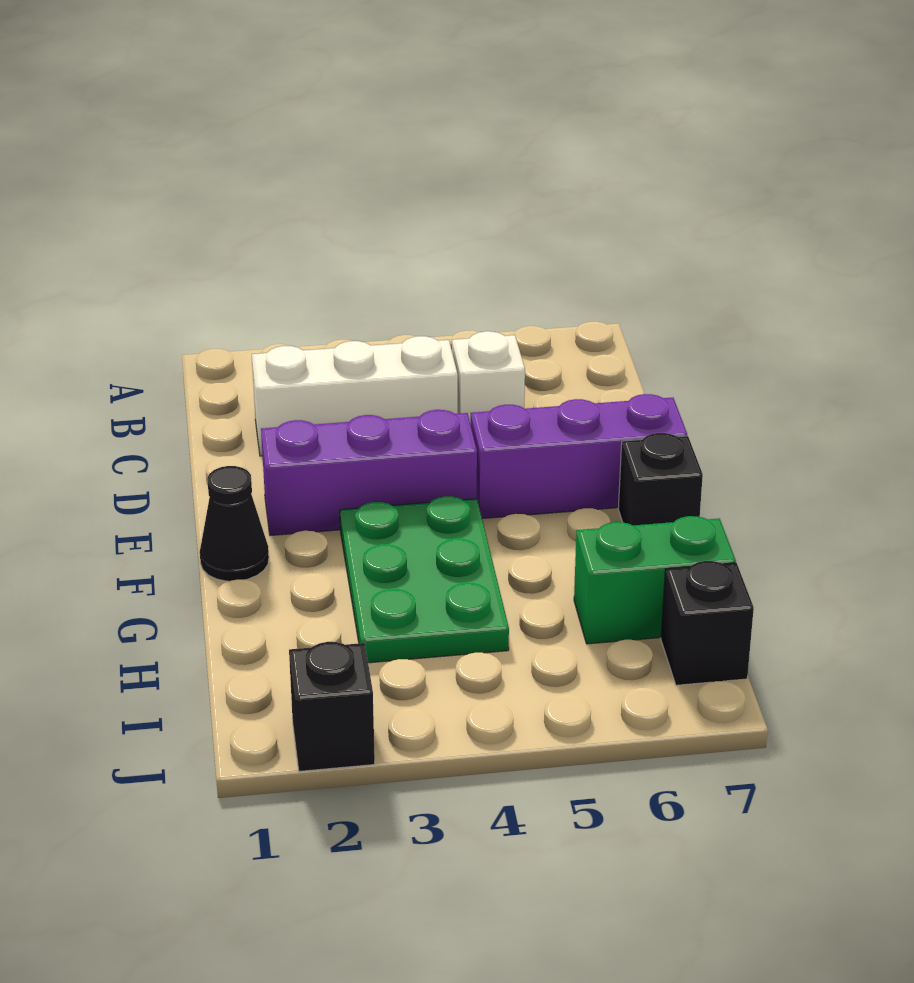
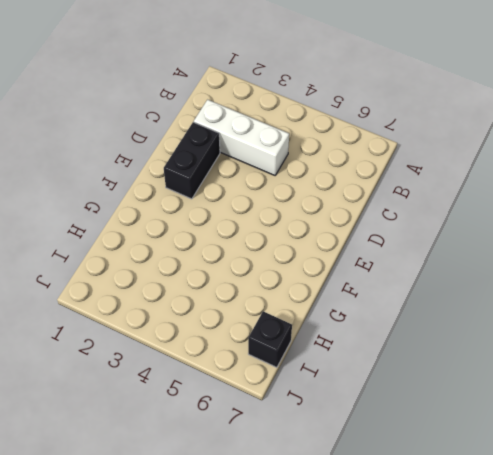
black brick D2:E2 level 1 -> purple brick E2:E4 level 1
none -> white brick C5 level 1
none -> purple brick E5:E7 level 1

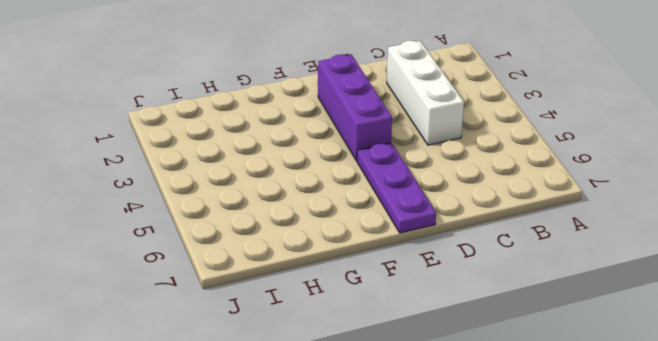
purple plate E5:E7 level 1 -> purple brick E5:E7 level 1
none -> white brick C5 level 1
none -> black cone F1 level 1

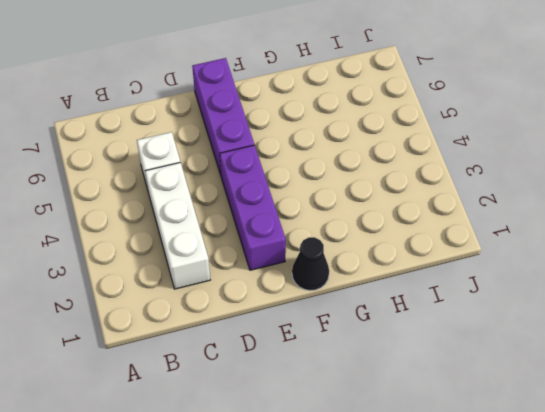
none -> green plate F3:H4 level 1
none -> black brick F7 level 1

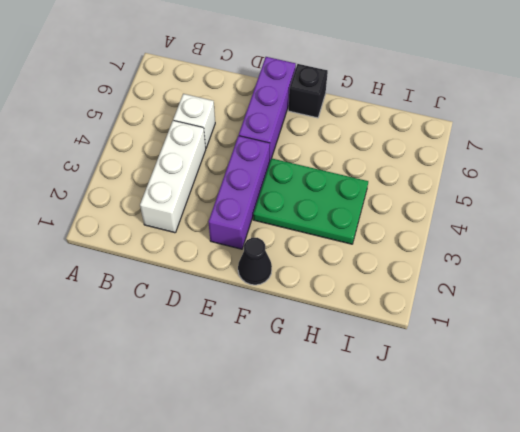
none -> green brick H6:H7 level 1
none -> black brick I7 level 1

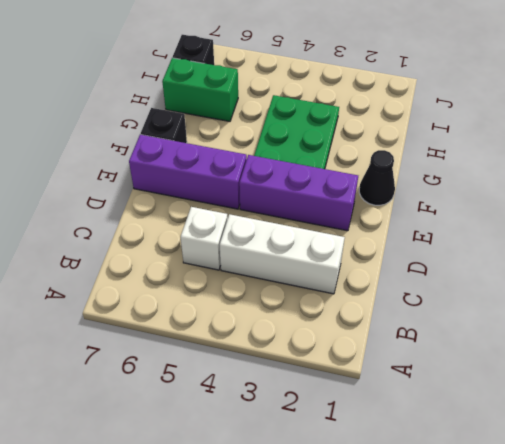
none -> black brick J2 level 1

